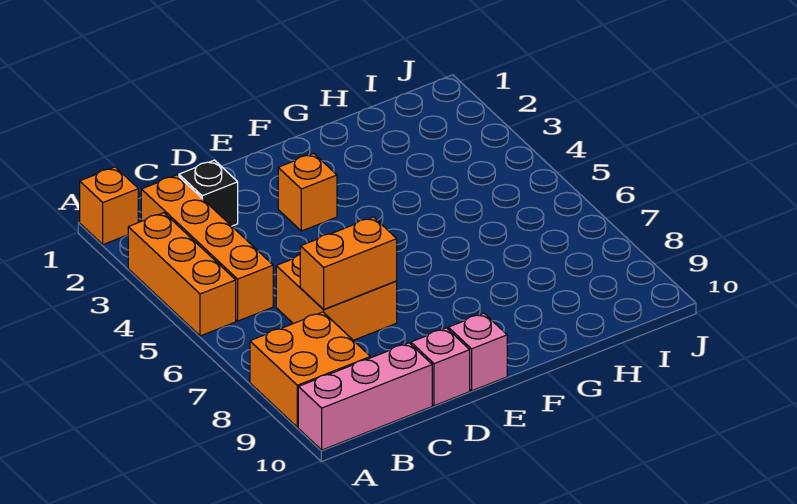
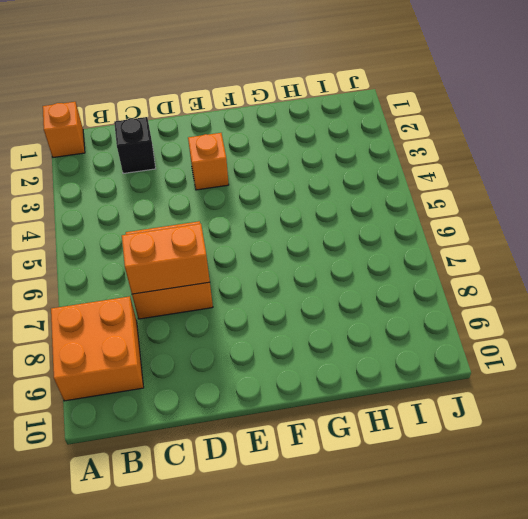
none -> orange brick A3:A5 level 1
none -> pink brick A10:C10 level 1

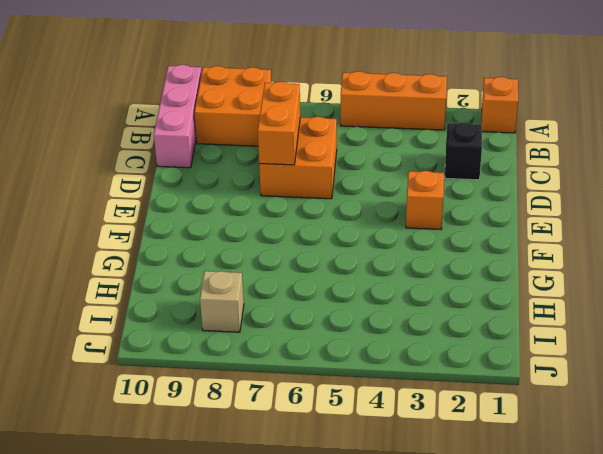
tan brick I8 level 1 -> none
none -> orange brick B2:B5 level 1
none -> pink brick D10 level 1

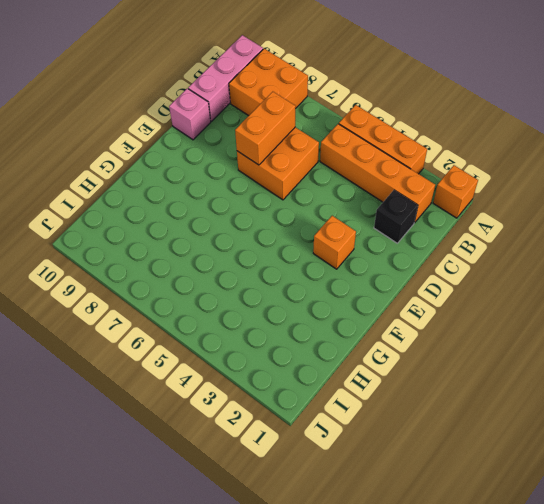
none -> pink brick E10 level 1

